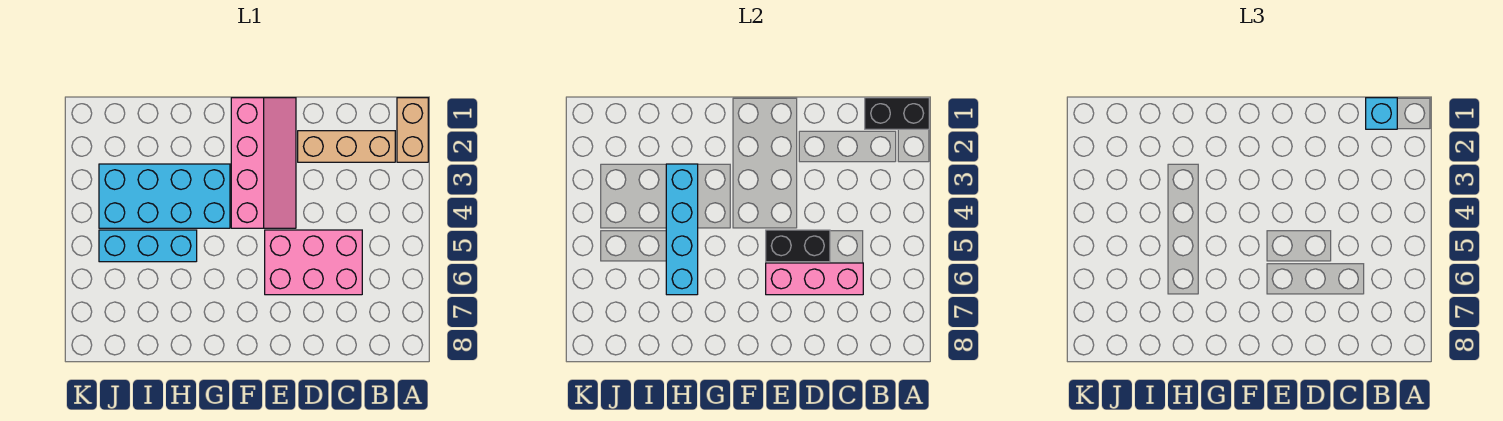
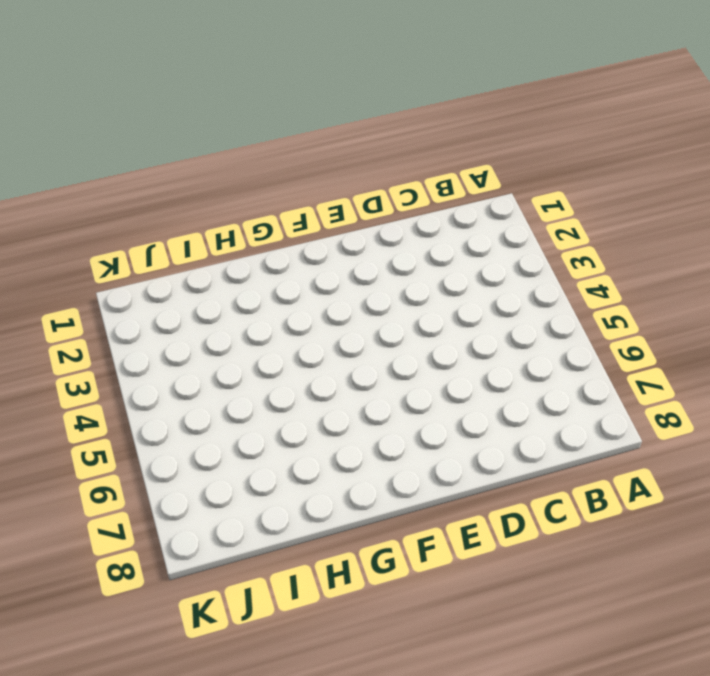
none -> tan brick A1:A2 level 1
none -> tan brick B2:D2 level 1

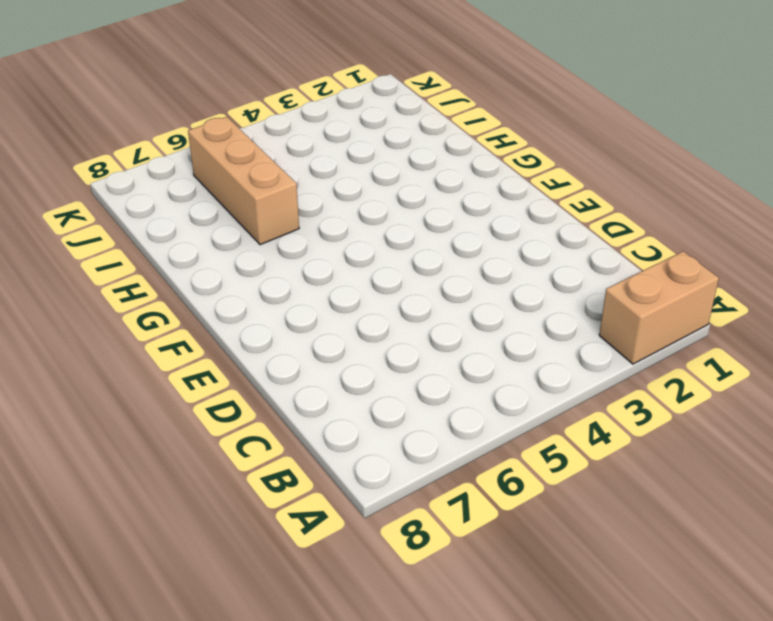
tan brick H6:J6 level 1 -> tan brick B2:D2 level 1
none -> pink brick C5:E6 level 1
none -> pink slope E1:F4 level 1 top F

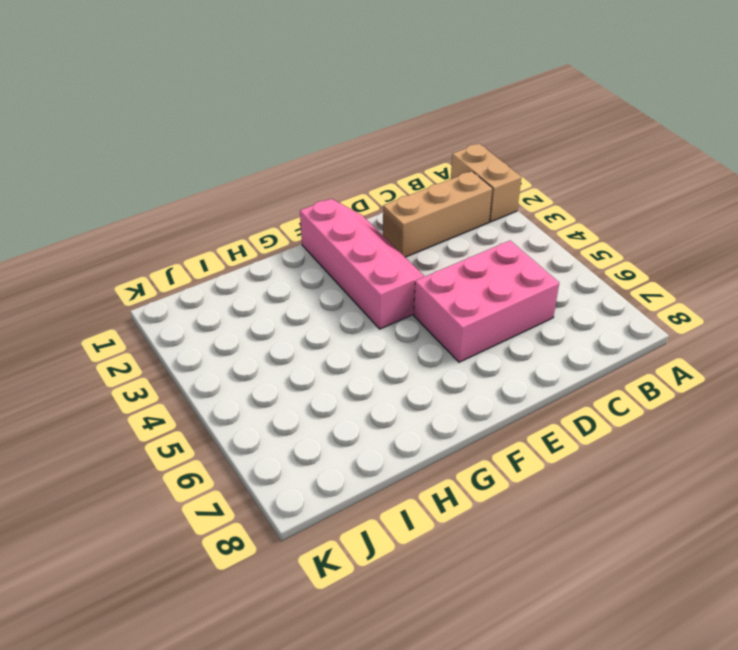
none -> cyan brick G3:J4 level 1
none -> cyan brick H5:J5 level 1

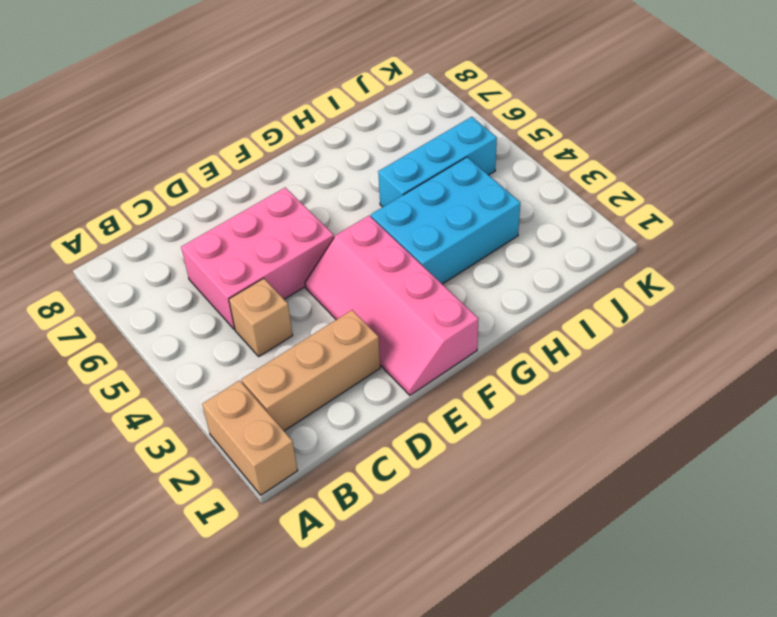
tan brick C4 level 1 -> none
cyan brick G3:I4 level 1 -> cyan brick G3:J4 level 1
none -> black brick A1:B1 level 2
none -> pink brick C6:E6 level 2

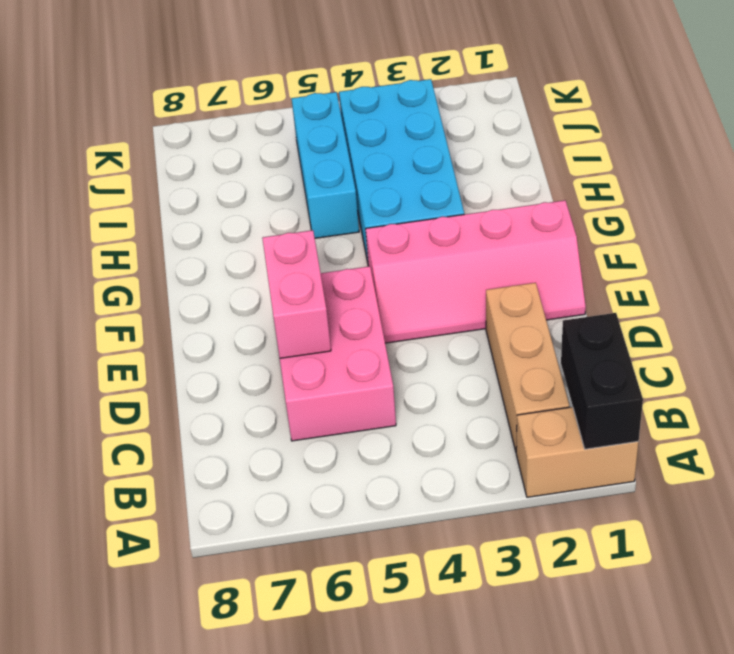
pink brick D6:E6 level 2 -> pink brick C6:E6 level 2
none -> black brick D5:E5 level 2
none -> cyan brick H3:H6 level 2

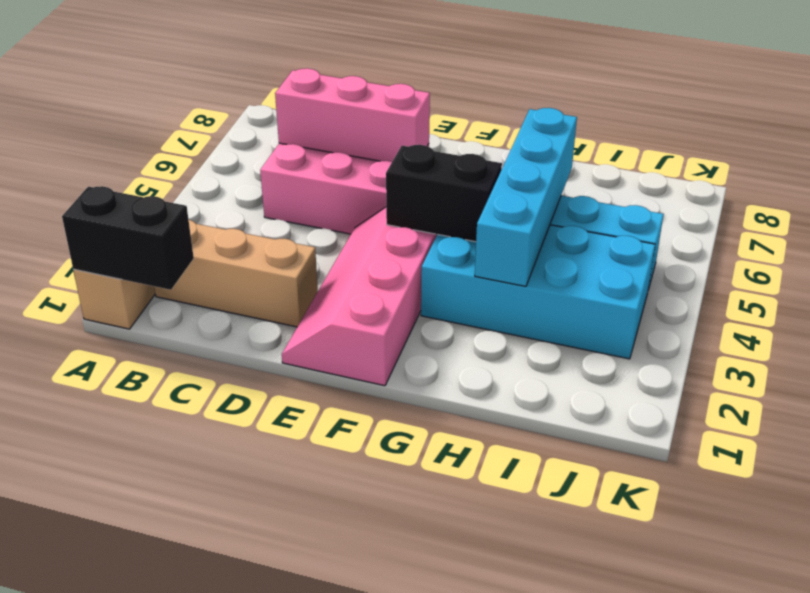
black brick F4:G4 level 2 -> black brick D5:E5 level 2
none -> cyan brick B1 level 3

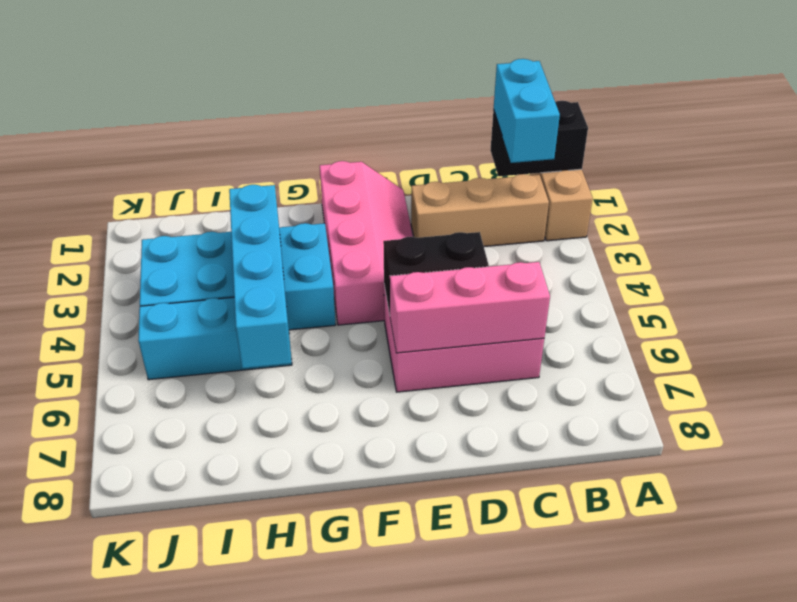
cyan brick B1:B2 level 3 -> cyan brick B1 level 3

